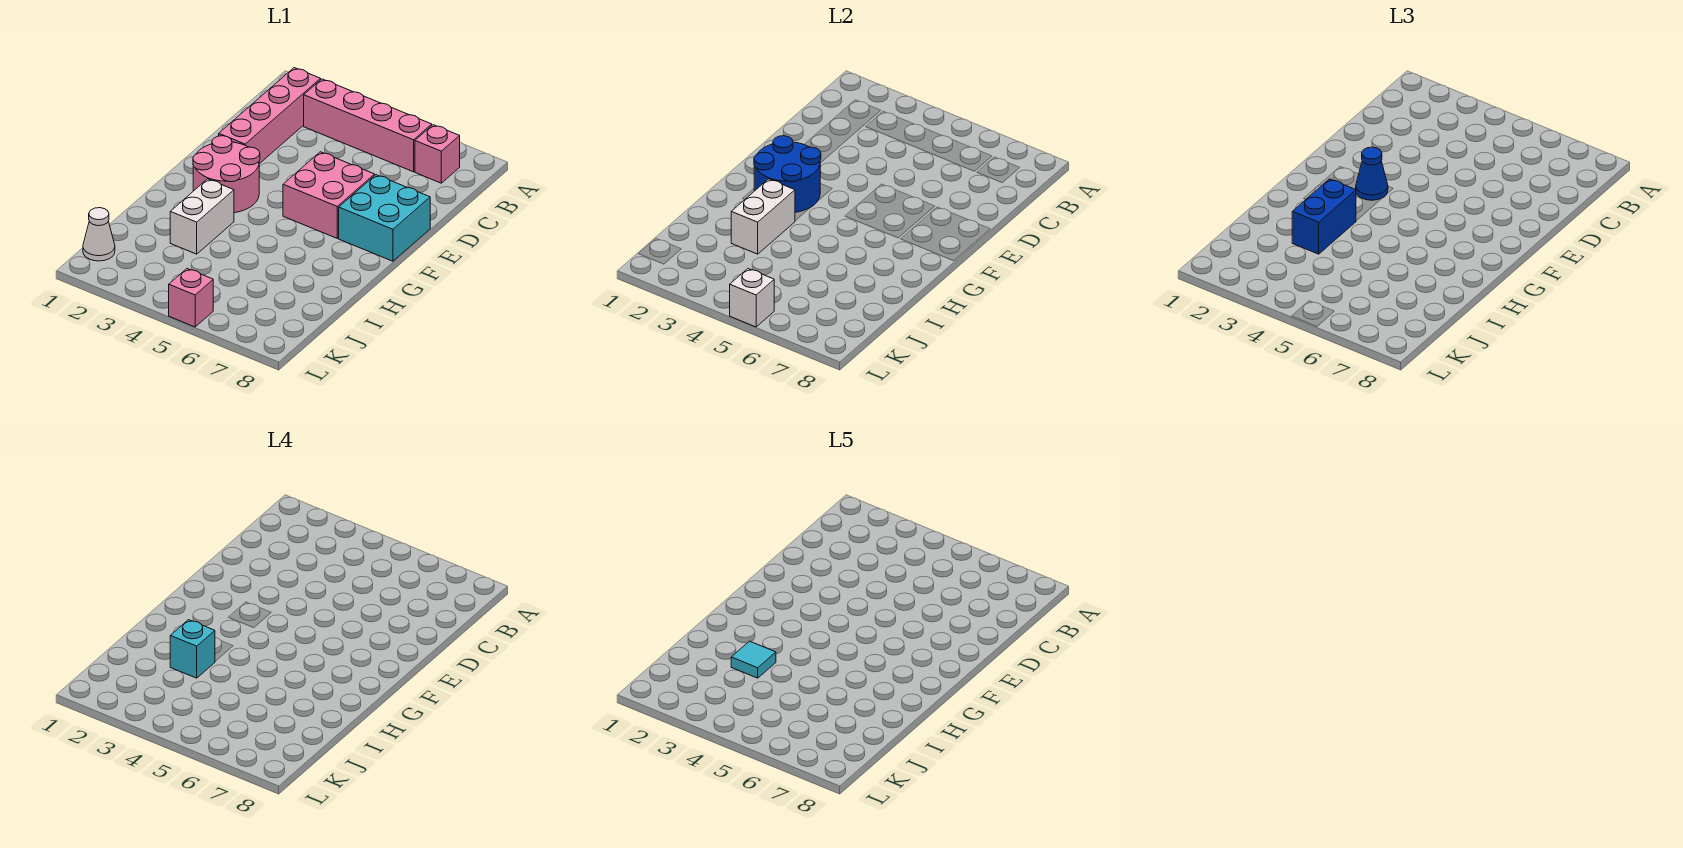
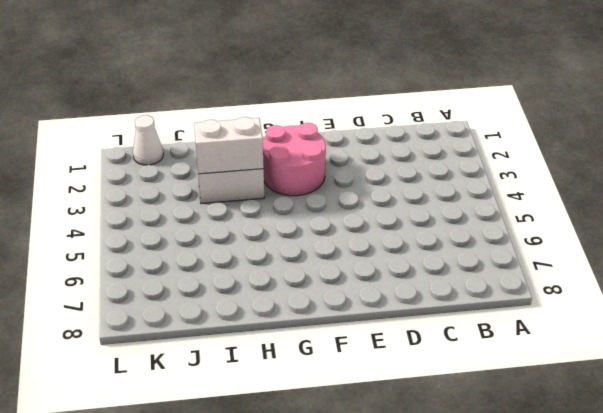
none -> pink brick B2:E2 level 1
none -> pink brick B3:B6 level 1
none -> pink brick B7 level 1

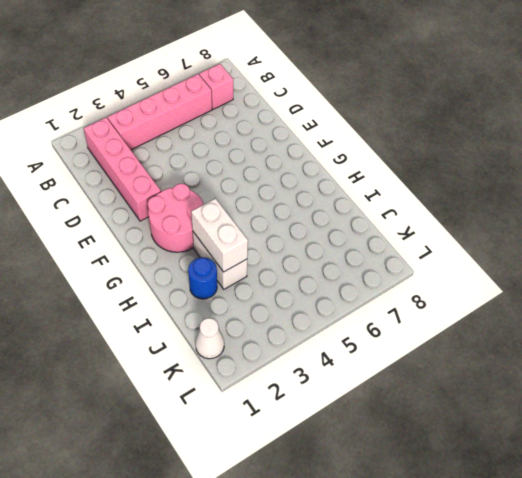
blue round brick I2 level 1 -> none
none -> pink brick E5:F6 level 1
none -> cyan brick E7:F8 level 1
none -> pink brick L5 level 1

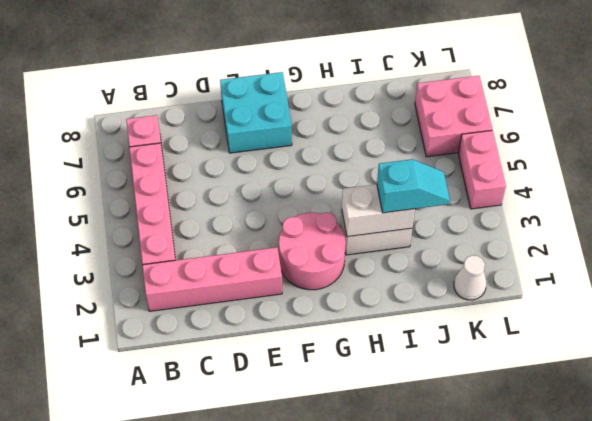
cyan slope I3:J3 level 3 top I -> blue brick H3:I3 level 3
pink brick K6:L7 level 1 -> pink brick E5:F6 level 1
pink brick L4:L5 level 1 -> pink brick L5 level 1
none -> blue round brick F2:G3 level 2
none -> white brick L5 level 2
none -> blue cone F3 level 3

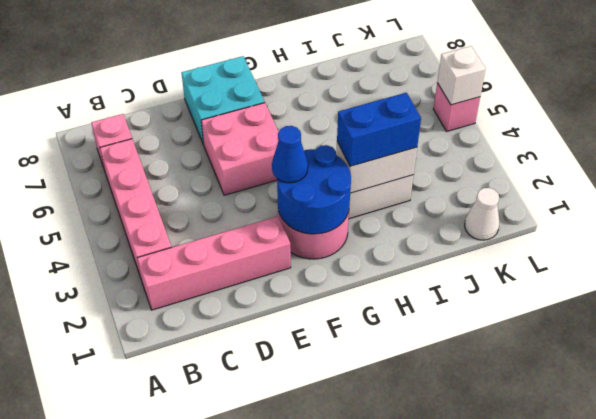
none -> cyan brick I3 level 4
none -> cyan tile I3 level 5

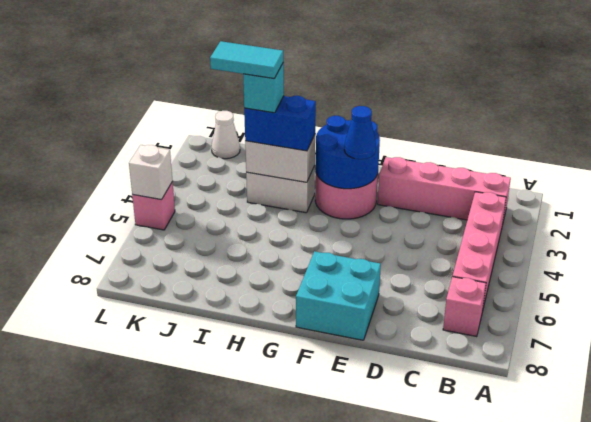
cyan tile I3:J3 level 5 -> cyan tile I3 level 5
none -> pink brick E5:F6 level 1

